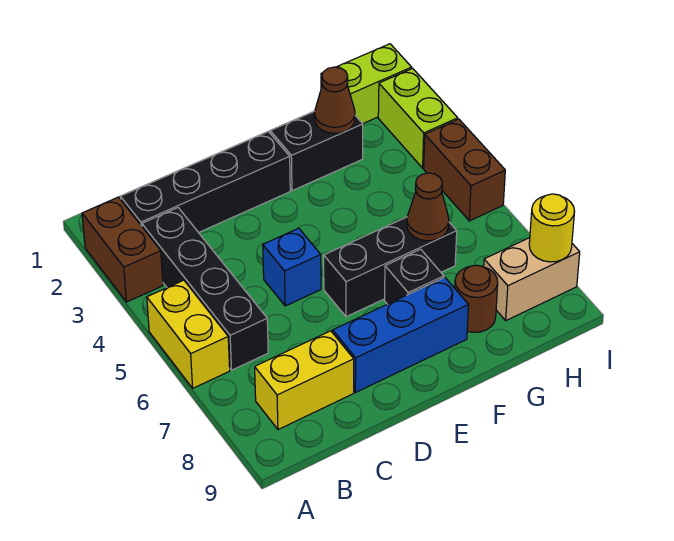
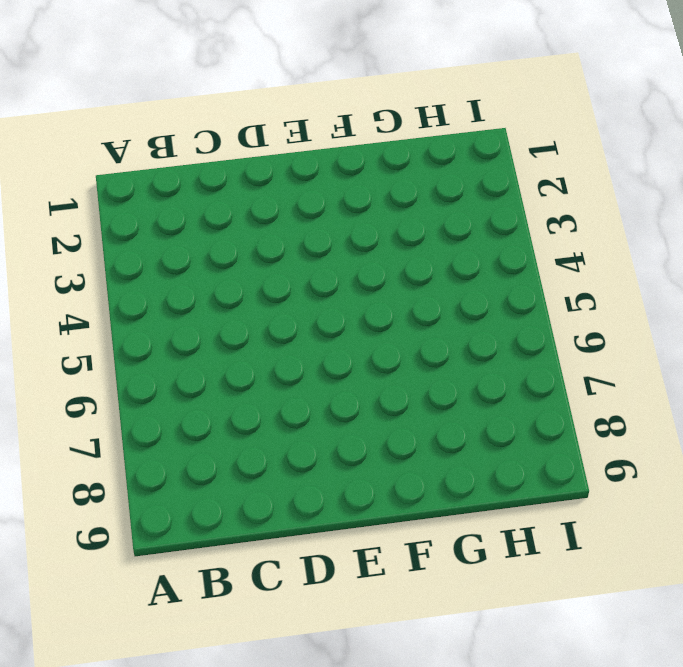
none -> brown brick A2:A3 level 1
none -> yellow brick A5:A6 level 1
none -> black brick B2:E2 level 1

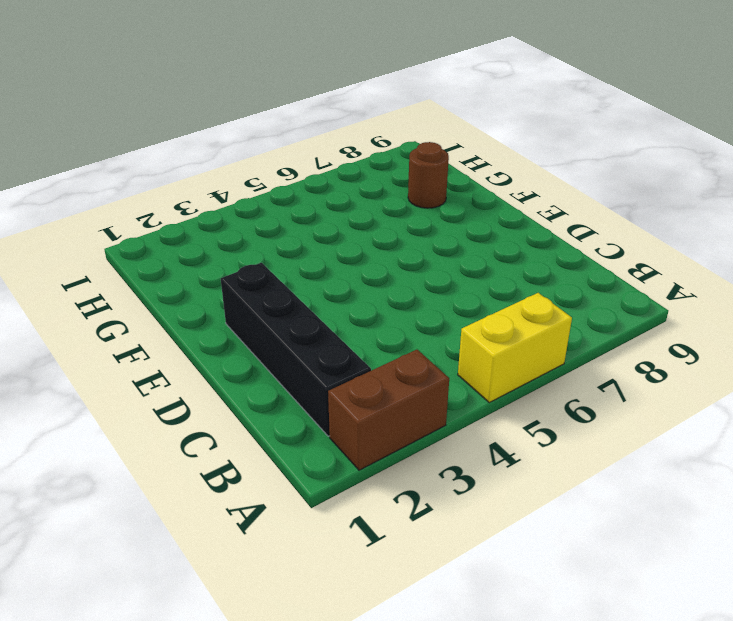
none -> black brick B3:B6 level 1
none -> yellow brick B8:C8 level 1
none -> blue brick D5 level 1

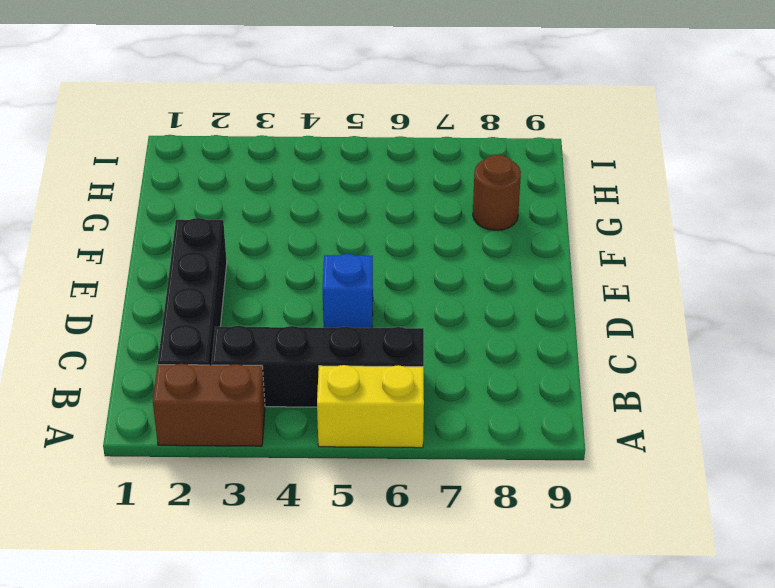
none -> yellow brick B8:C8 level 1
none -> blue brick D8:F8 level 1
none -> black brick E6:G6 level 1

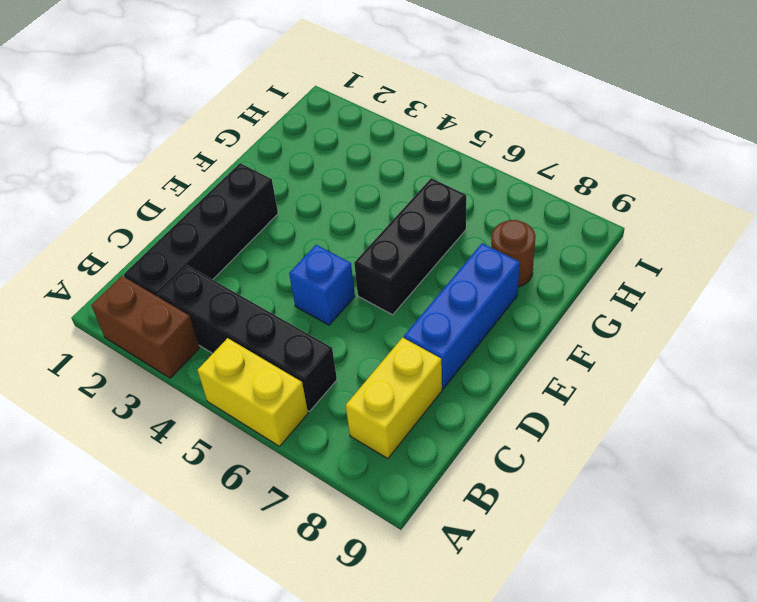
none -> black brick F2:G2 level 1
none -> black brick F7 level 1
none -> lime brick H1:I1 level 1

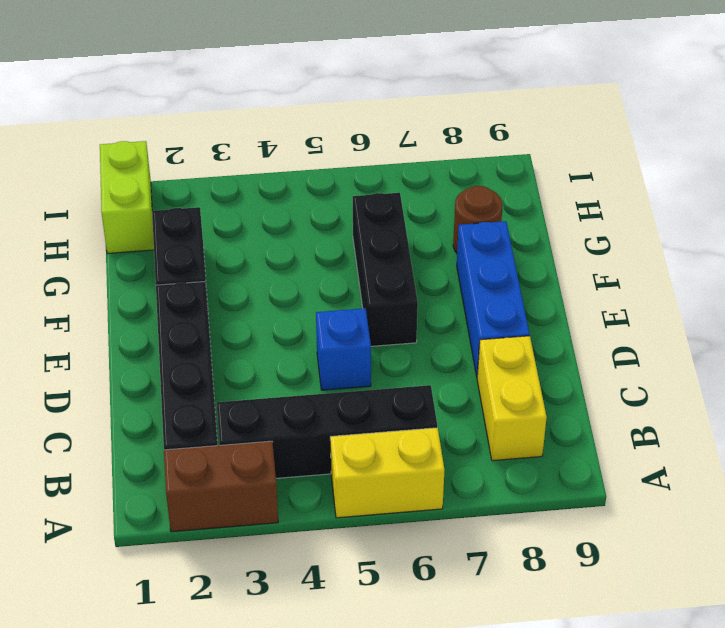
none -> black brick F7 level 1
none -> tan brick H8:I8 level 1
none -> lime brick I2:I3 level 1

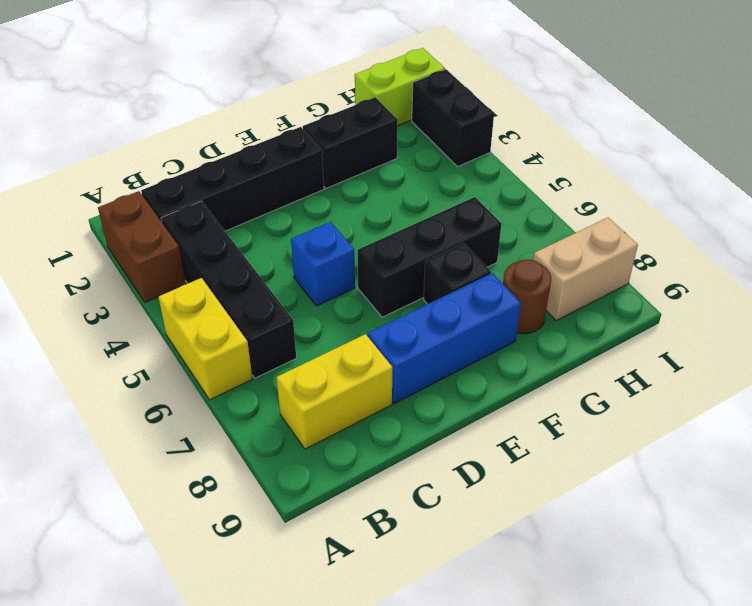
black brick I2:I3 level 1 -> lime brick I2:I3 level 1
none -> brown brick I4:I5 level 1
none -> brown cone G2 level 2
none -> brown cone G6 level 2

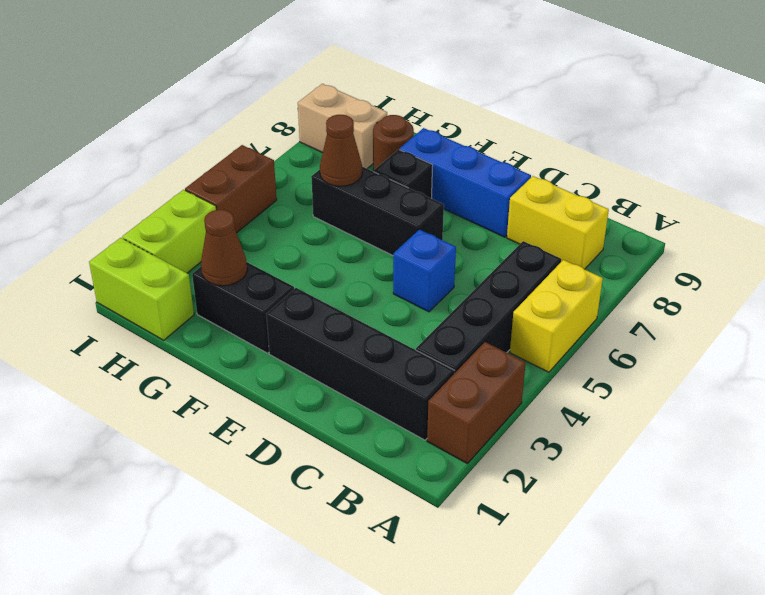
none -> yellow round brick I8 level 2

